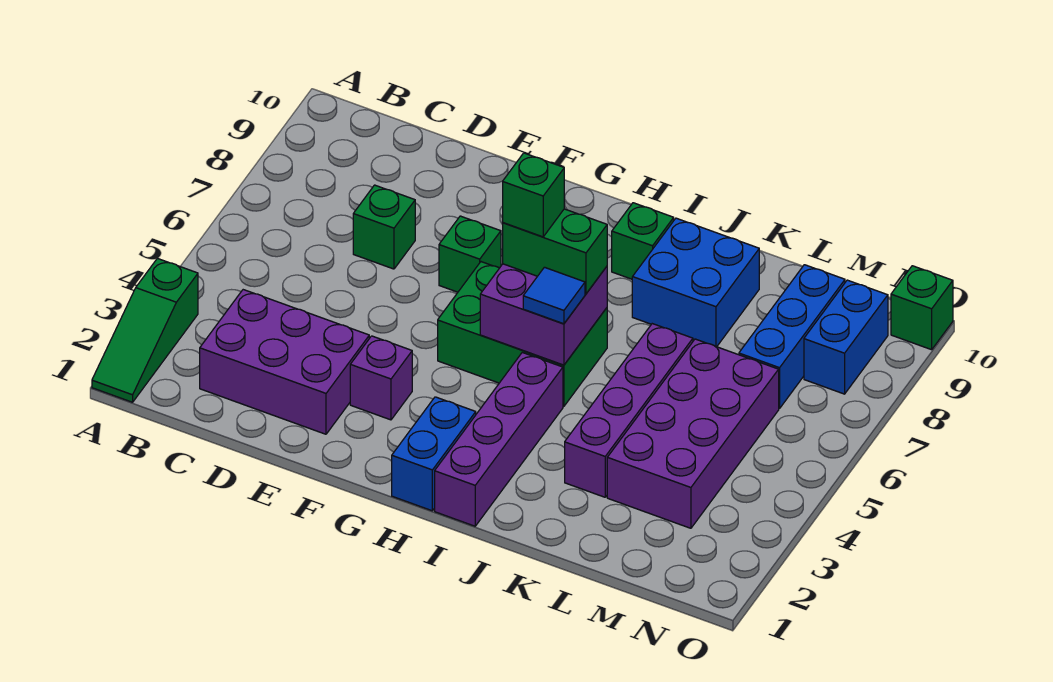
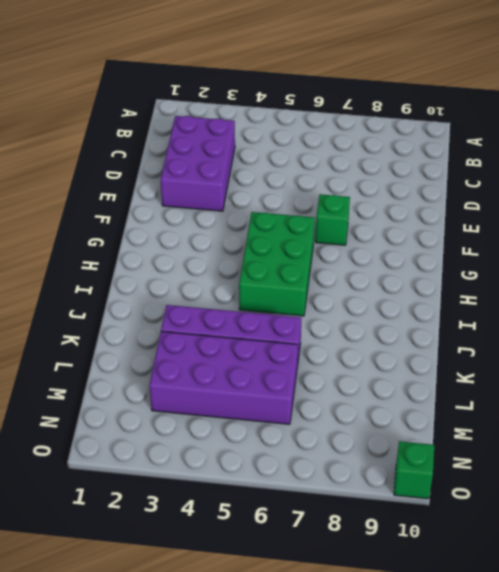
none -> green slope A1:A3 level 1 top 3
none -> green brick D7 level 1
none -> purple brick F3 level 1

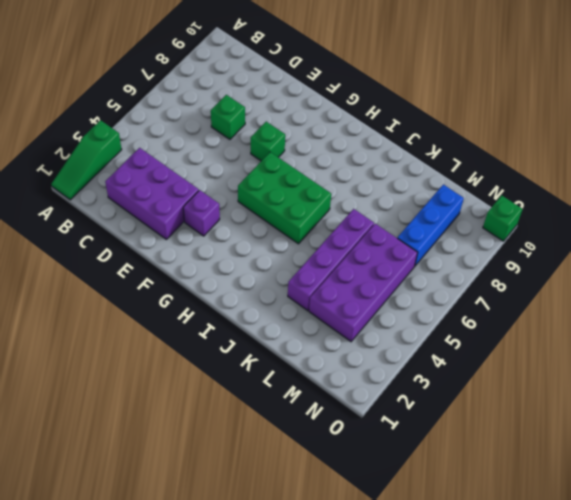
none -> blue brick H1:H2 level 1
none -> purple brick I1:I4 level 1
none -> green brick I9 level 1

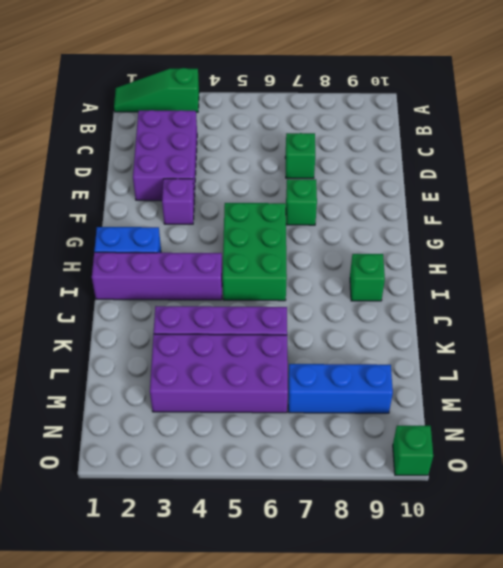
none -> blue brick J8:K9 level 1
none -> blue brick N8:N9 level 1
none -> purple brick H5:I6 level 2

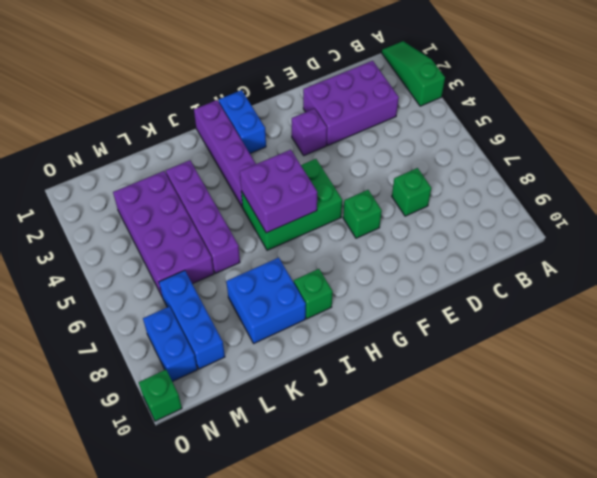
none -> green brick H6:I6 level 3
none -> blue tile I5 level 3
none -> green brick H6 level 4

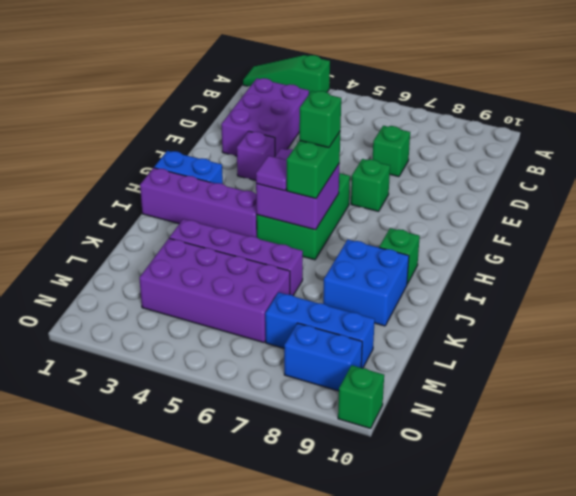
purple tile I5 level 3 -> blue tile I5 level 3

